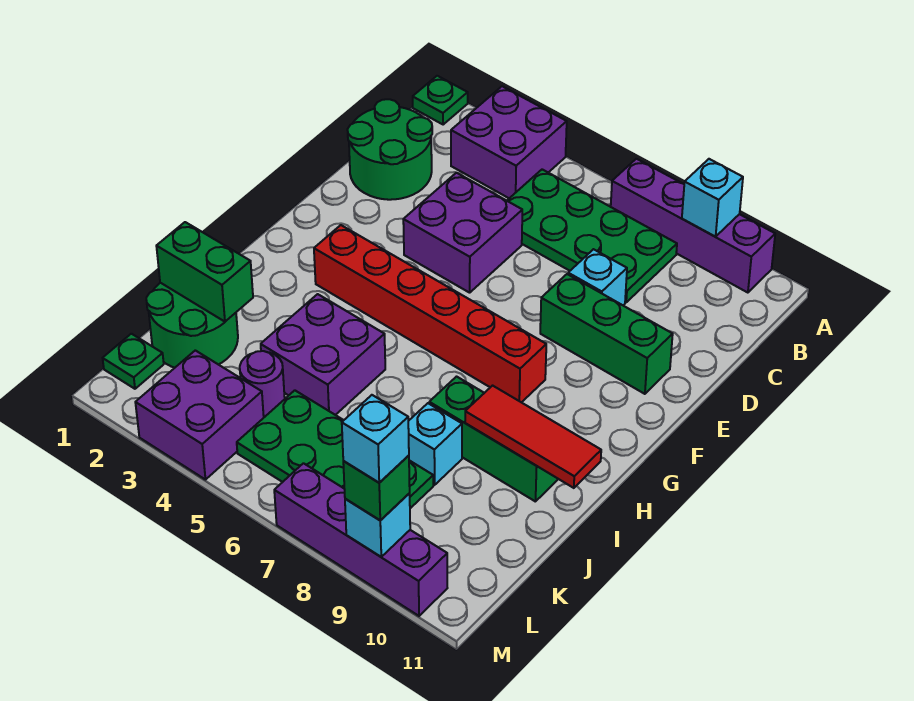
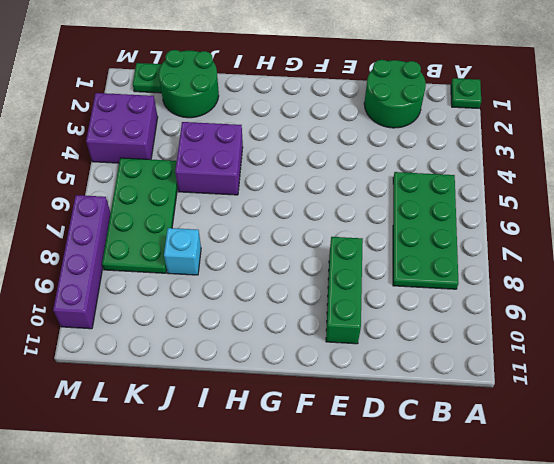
none -> purple brick A3:B4 level 1
none -> purple brick A7:A10 level 1
none -> purple brick D4:E5 level 1

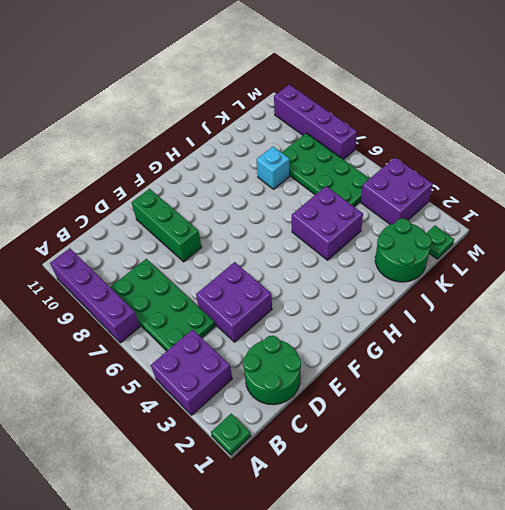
none -> cyan brick D8 level 1
none -> red brick G3:G8 level 1
none -> green brick I8:I10 level 1

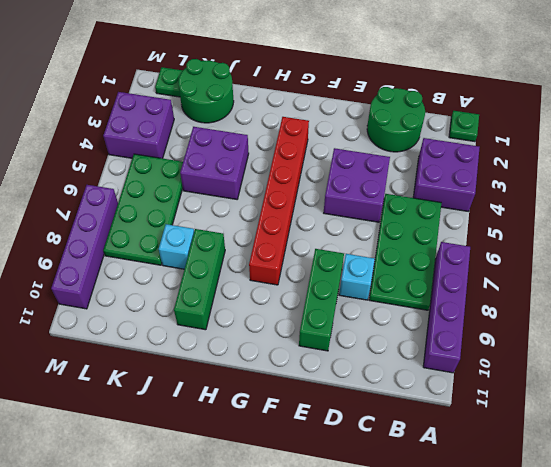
none -> purple round brick K4 level 1
none -> cyan brick A9 level 2
none -> red tile I9:I11 level 2

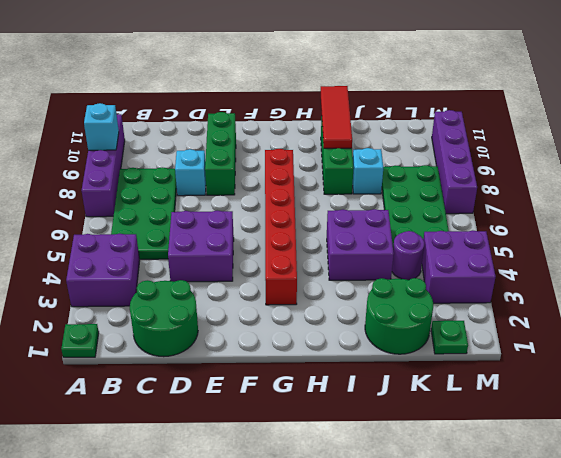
none -> green brick J1:J2 level 2
none -> cyan brick M9 level 2
none -> green brick M9 level 3

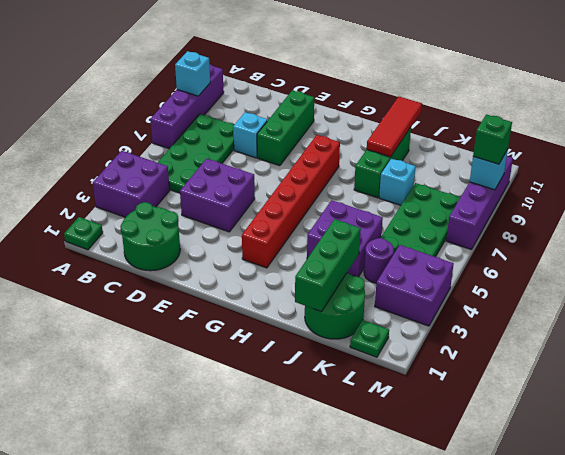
green brick J1:J3 level 2 -> green brick J1:J2 level 2
none -> cyan brick M9 level 4

